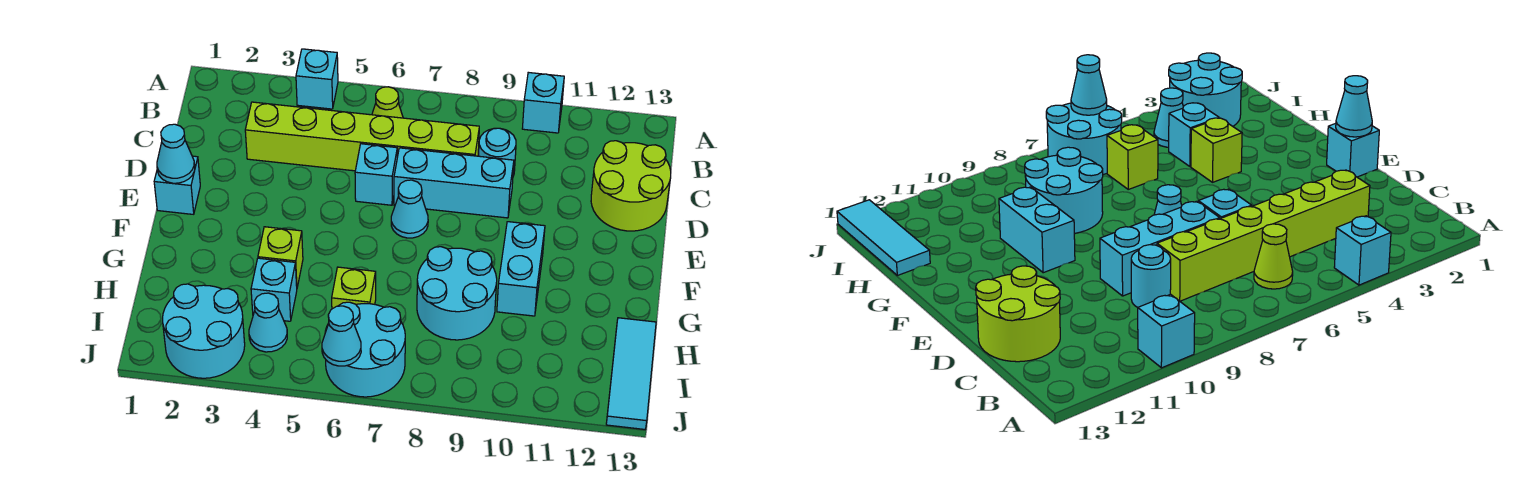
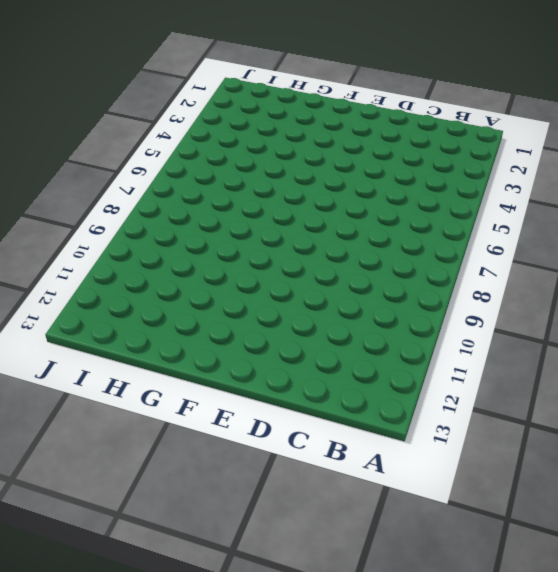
none -> cyan brick A4 level 1
none -> cyan brick A10 level 1
none -> lime cone B6 level 1

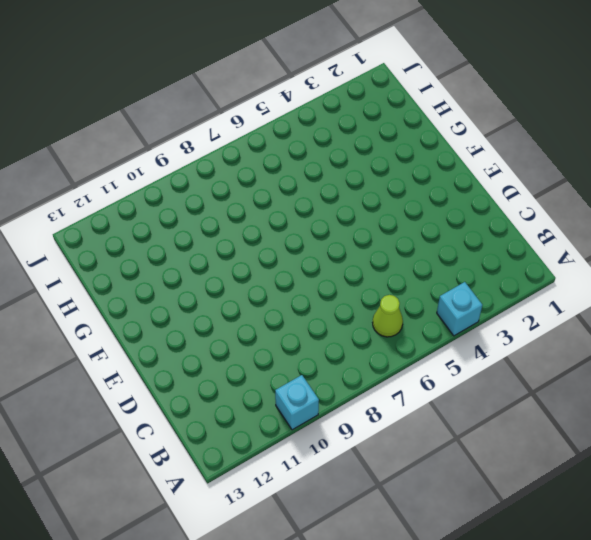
none -> lime brick C3:C8 level 1
none -> cyan round brick C9 level 1
none -> lime round brick C12:D13 level 1

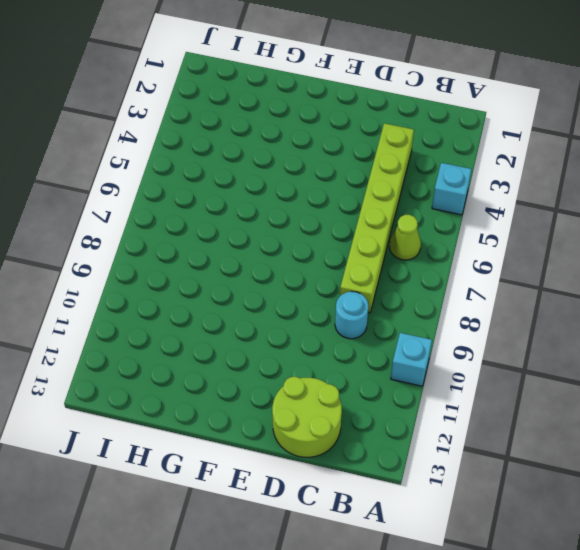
none -> cyan brick D6 level 1
none -> cyan brick D7:D9 level 1
none -> cyan brick E1 level 1

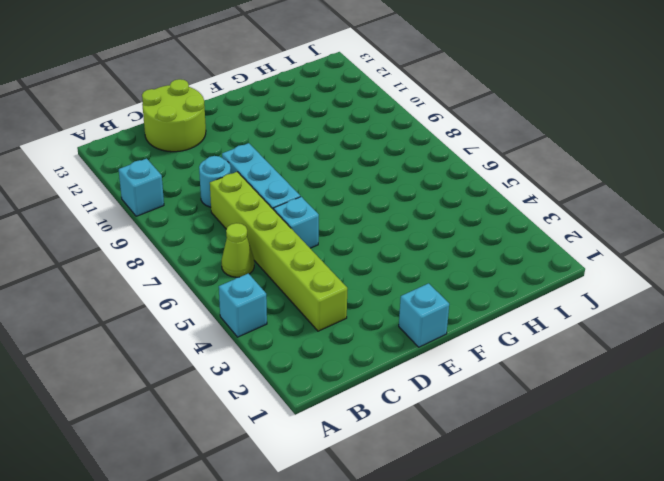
none -> cyan cone E7 level 1
none -> cyan brick F10:G10 level 1
none -> lime brick G4 level 1

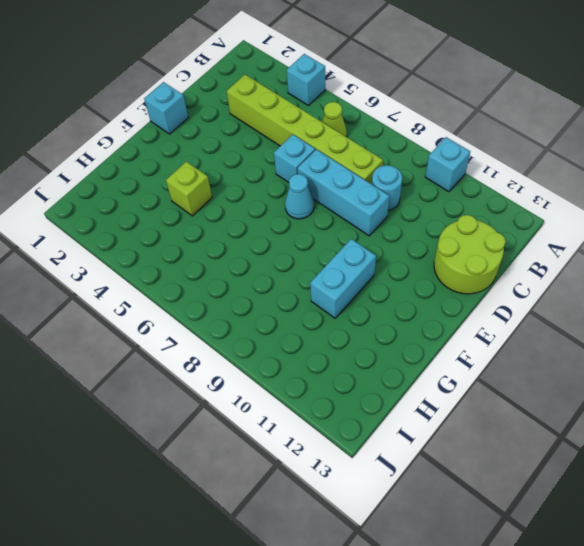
none -> cyan round brick G8:H9 level 1
none -> cyan brick H4 level 1
none -> lime brick H6 level 1

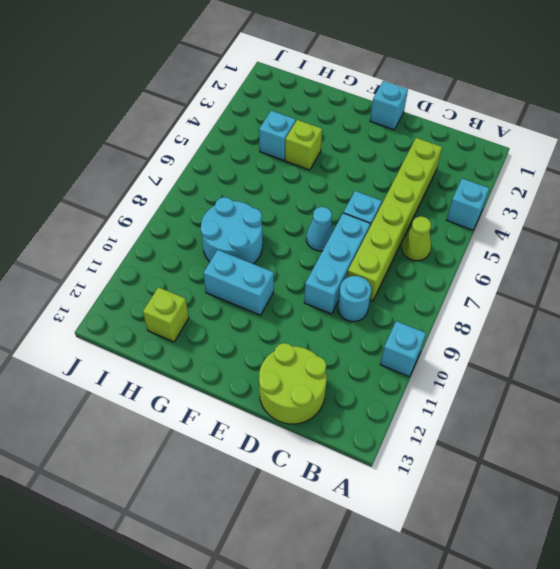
lime brick H12 level 1 -> lime brick H6 level 1
none -> cyan tile H13:J13 level 1
none -> cyan round brick I2:J3 level 1
none -> cyan cone I4 level 1

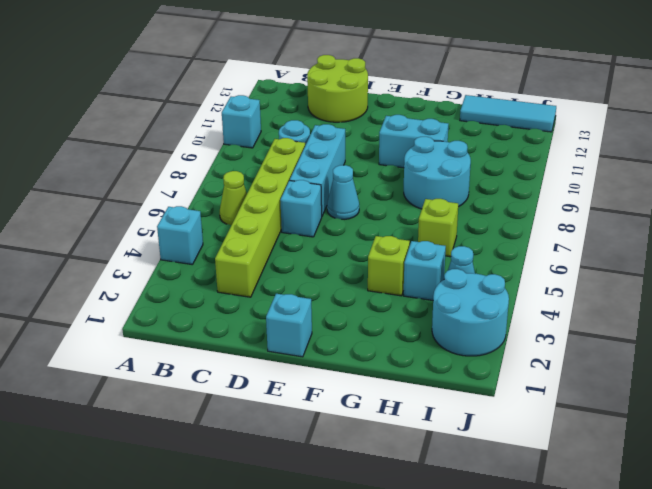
none -> cyan round brick I6:J7 level 1
none -> cyan cone E1 level 2
none -> cyan cone J6 level 2

